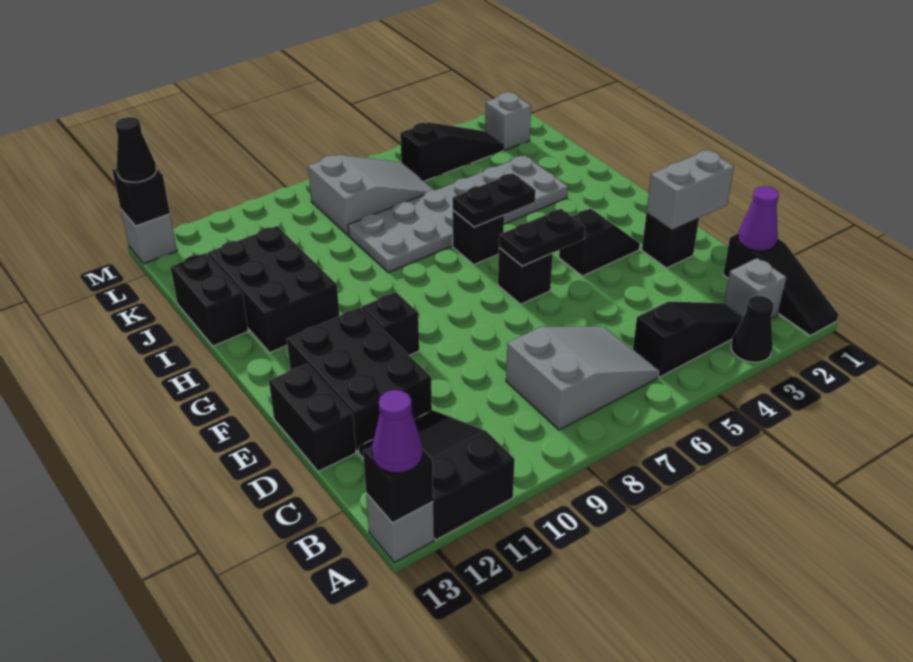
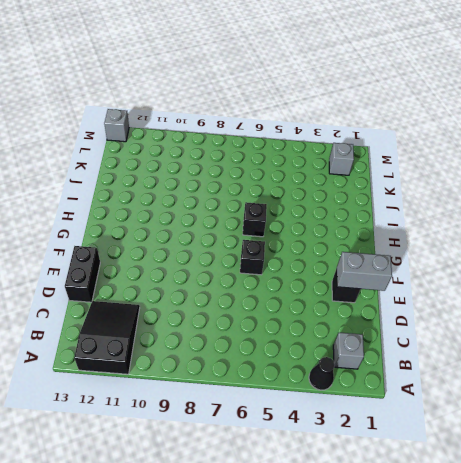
none -> black slope A1:C1 level 1 top C
none -> grey brick A13 level 1
none -> black slope B3:B5 level 1 top 5

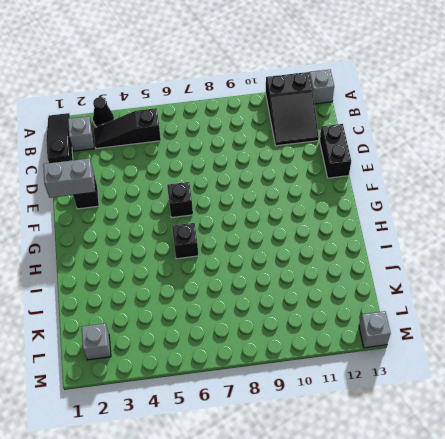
none -> grey slope B6:C8 level 1 top 8
none -> black brick D11:F12 level 1
none -> black slope F3:F4 level 1 top 4

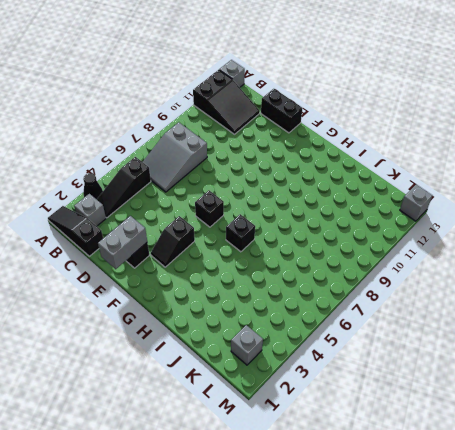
none -> black brick D11:F12 level 1
none -> black brick F10 level 1
none -> black brick H11:J12 level 1

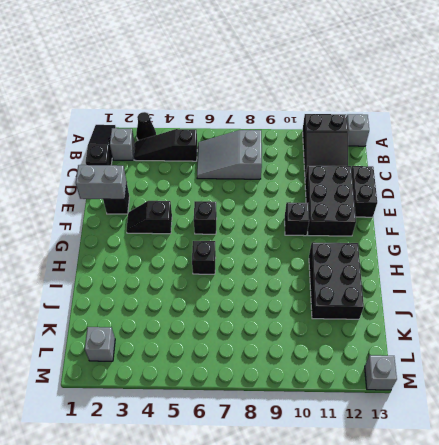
none -> grey plate I3:J8 level 1
none -> black brick I13:J13 level 1
none -> grey slope K6:L8 level 1 top 8

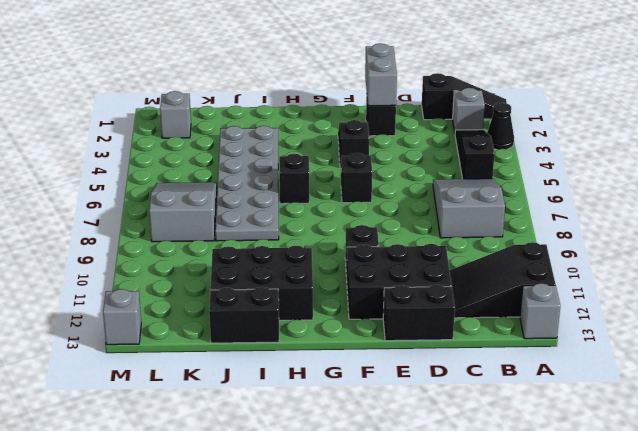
none -> black slope L3:L5 level 1 top 5
none -> black brick A13 level 2
none -> purple cone C1 level 2

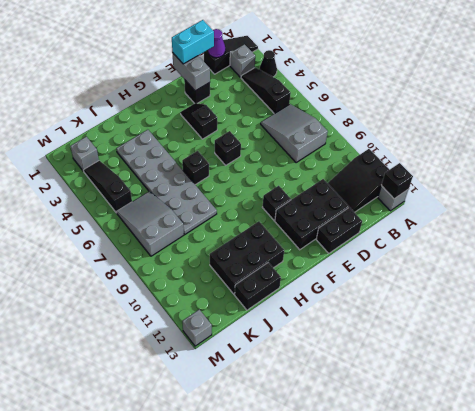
cyan brick D1:E1 level 3 -> none
none -> black plate F5:F6 level 2
none -> black plate H5:H6 level 2
none -> black brick M13 level 2

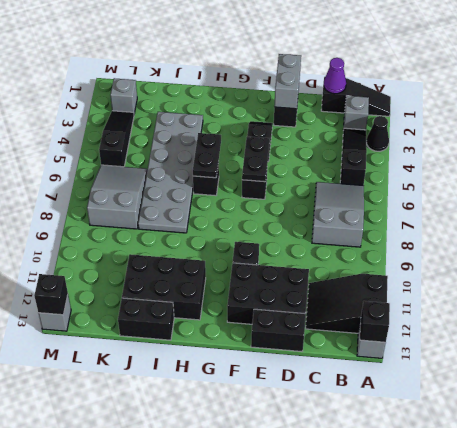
none -> purple cone A13 level 3
none -> black cone M13 level 3

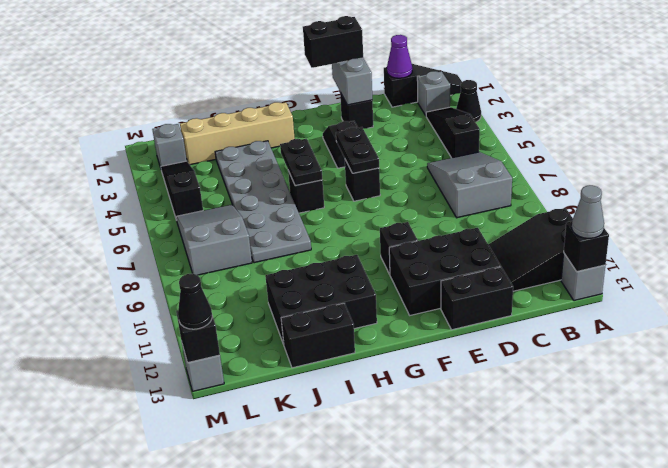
grey cone A13 level 3 -> purple cone A13 level 3
black brick E1:F1 level 3 -> none
tan brick H2:K2 level 1 -> none

